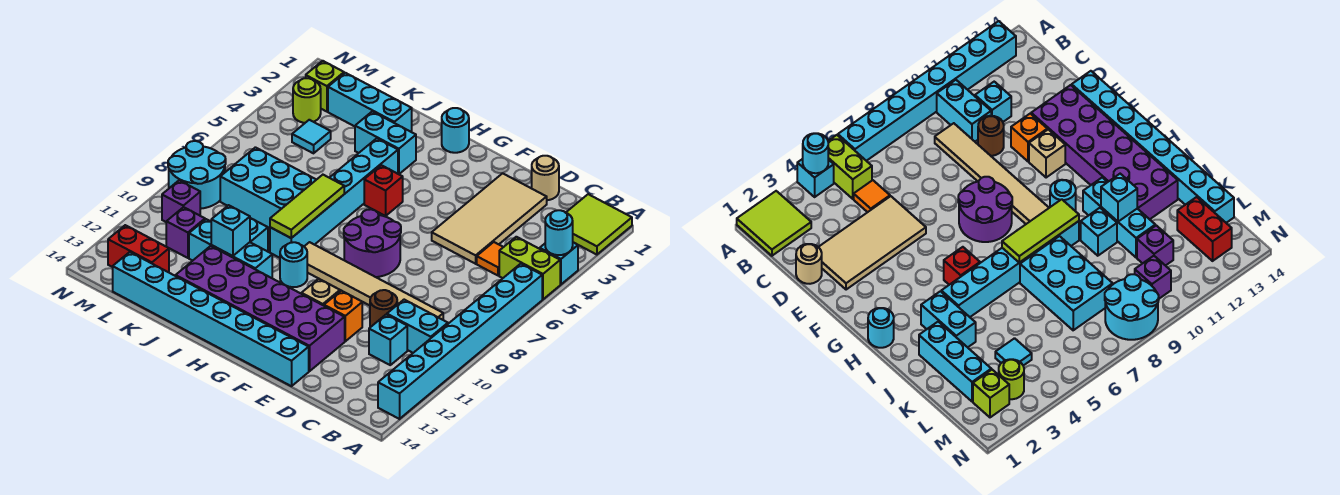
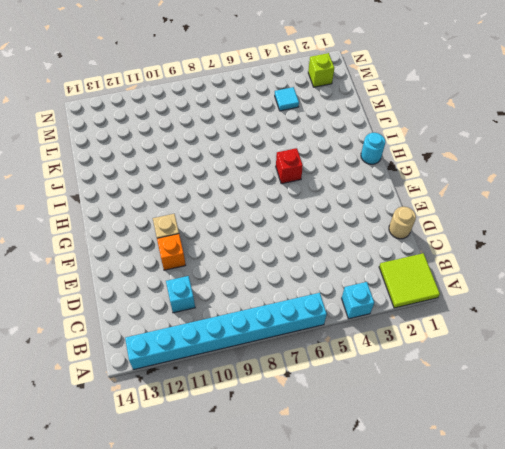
none -> lime brick A5:B5 level 1
none -> cyan brick B10:C10 level 1
none -> orange tile C5 level 1
none -> tan tile C9:H9 level 1

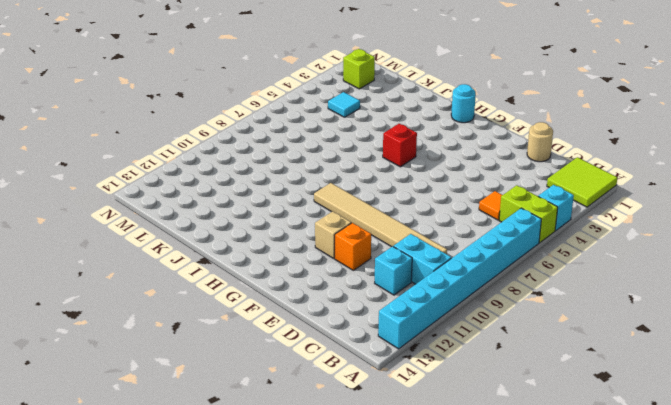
none -> tan tile D2:E5 level 1
none -> brown round brick D10 level 1
none -> purple brick E12:J13 level 1
none -> cyan brick E14:L14 level 1

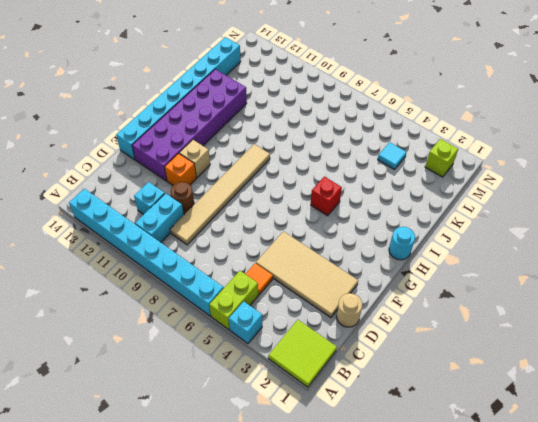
none -> purple round brick F7:G8 level 1
none -> cyan round brick H10 level 1
none -> cyan brick I3:J3 level 1
none -> cyan brick I4:I9 level 1

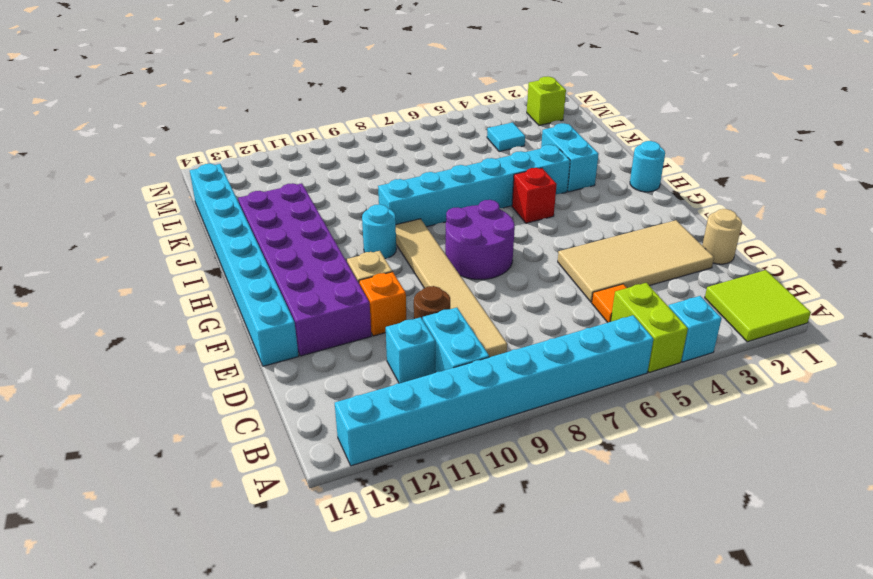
none -> cyan brick I11:K11 level 1
none -> cyan brick J2:L2 level 1
none -> cyan brick J7:L8 level 1
none -> cyan brick J10 level 1

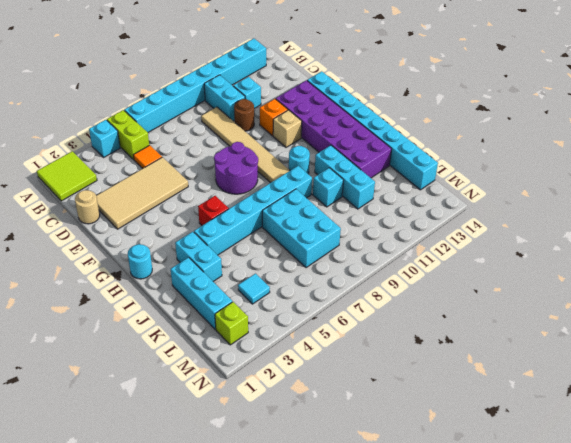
none -> purple brick L11 level 1
none -> red brick L13:M13 level 1
none -> lime round brick M3 level 1
none -> cyan round brick M8:N9 level 1

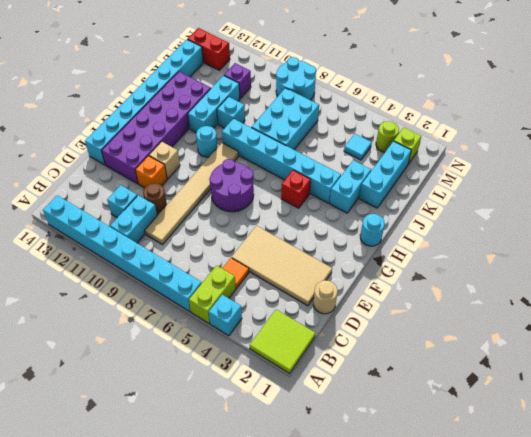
red brick M13:M14 level 1 -> red brick L13:M13 level 1
none -> purple brick M10 level 1
none -> cyan round brick A4 level 2
none -> lime tile I7:I9 level 2
none -> cyan brick J11 level 2

